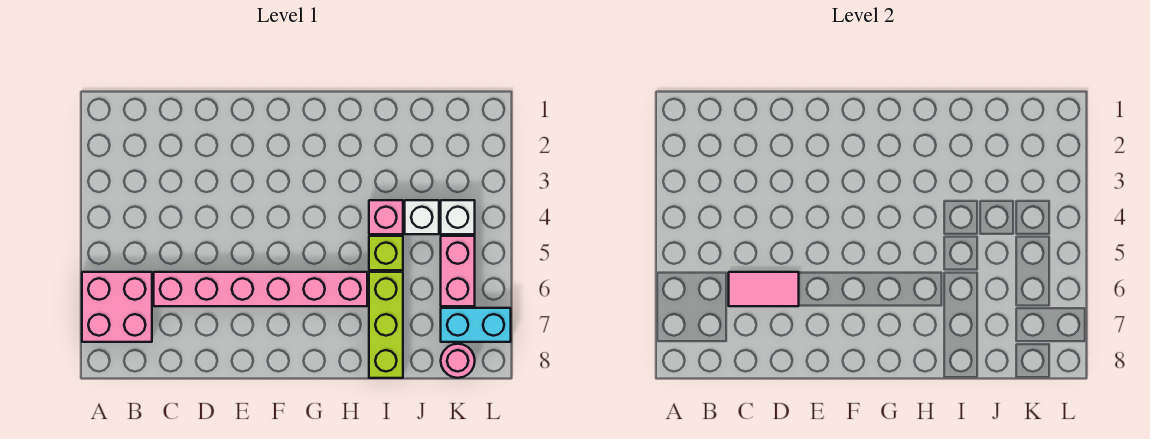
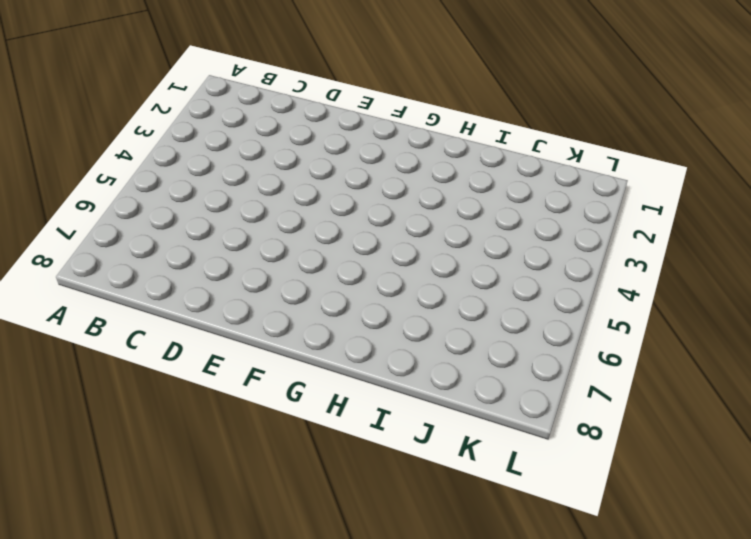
none -> pink brick A6:B7 level 1
none -> pink brick C6:H6 level 1

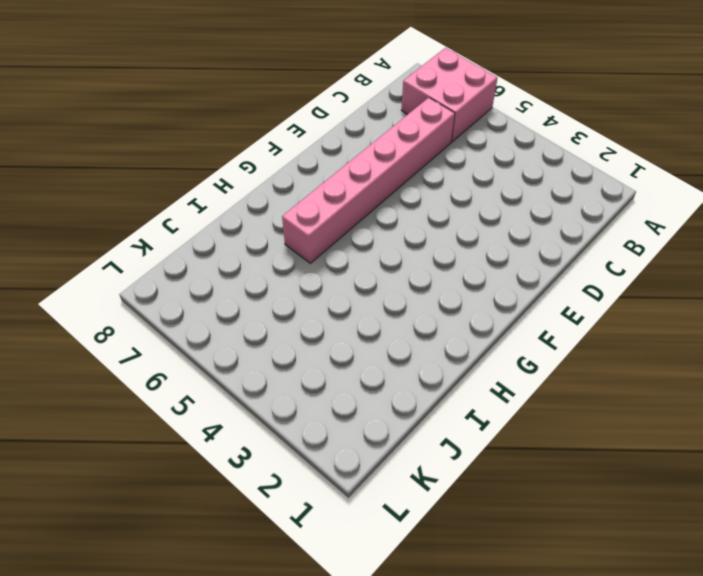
none -> pink brick I4 level 1
none -> lime brick I5 level 1

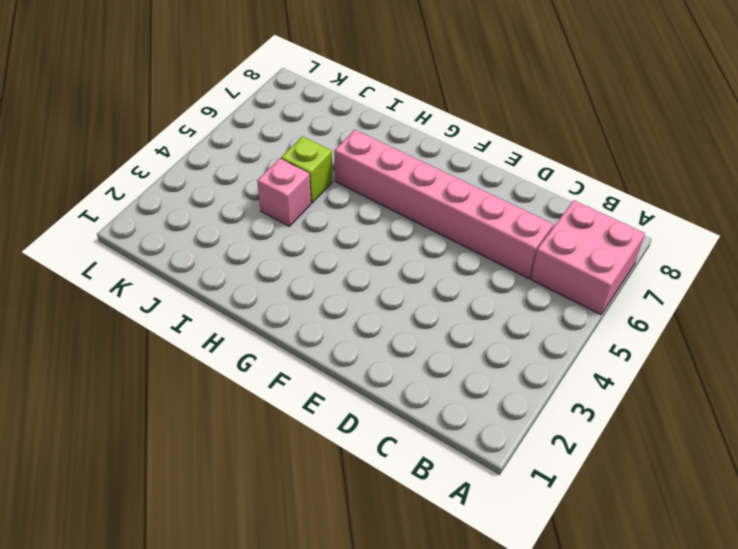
none -> lime brick I6:I8 level 1
none -> white brick J4 level 1

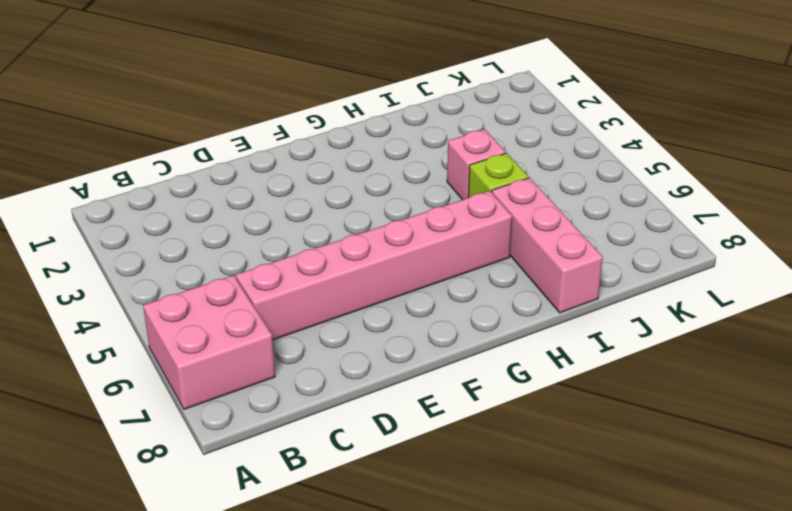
pink brick I6:I8 level 1 -> lime brick I6:I8 level 1
none -> white brick J4 level 1
none -> white brick K4 level 1

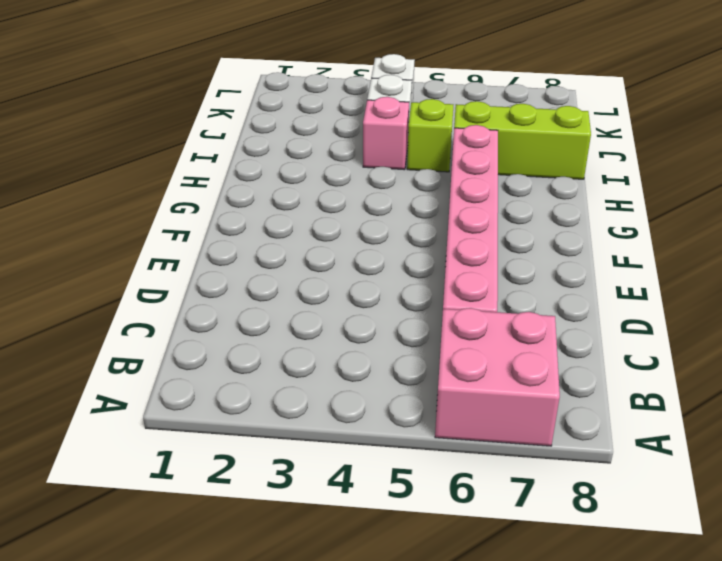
none -> pink brick K5:K6 level 1
none -> cyan brick K7:L7 level 1

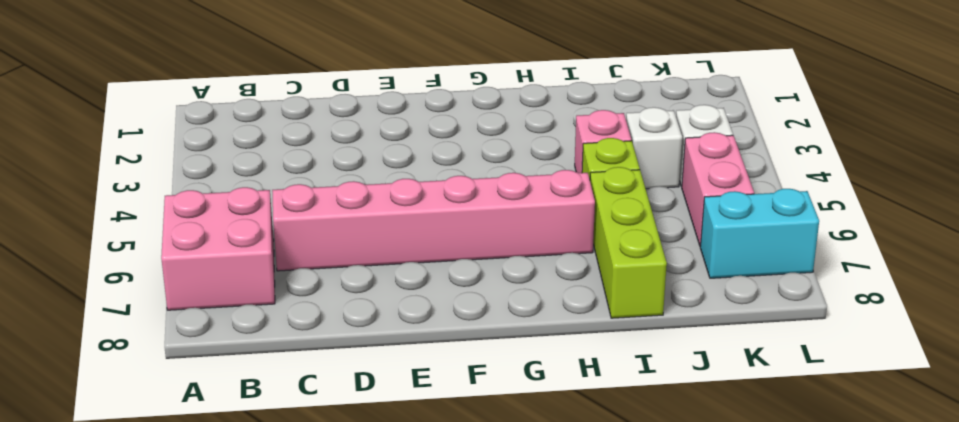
none -> pink round brick K8 level 1
none -> pink tile C6:D6 level 2

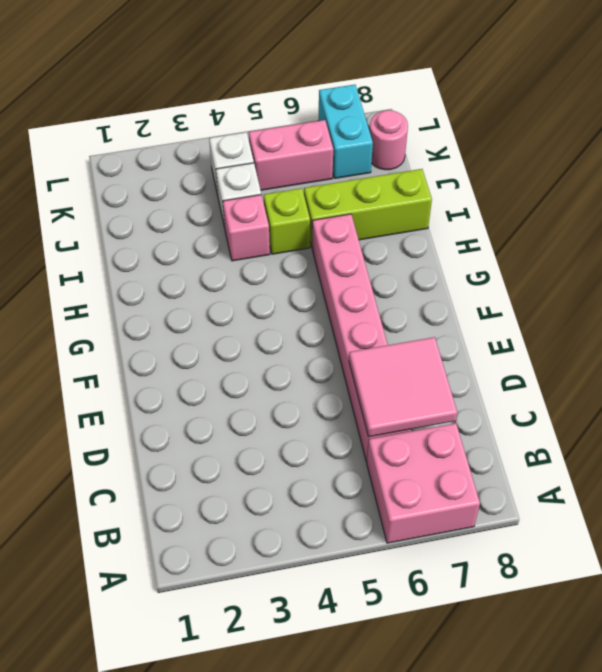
pink tile C6:D7 level 2 -> pink tile C6:D6 level 2

